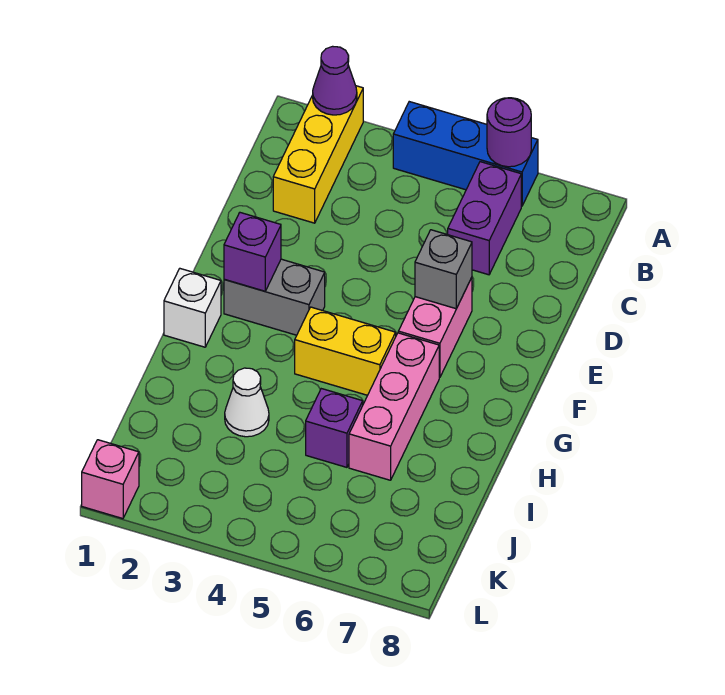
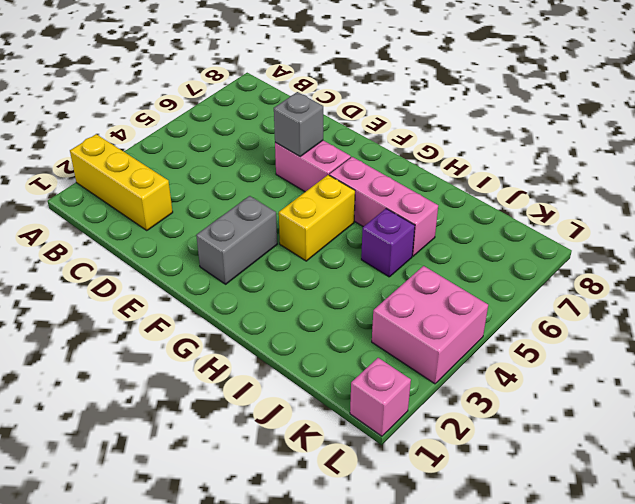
pink brick K3:L4 level 1 -> none
none -> blue brick A4:A6 level 1
none -> purple brick B6:C6 level 1
none -> white brick G1 level 1

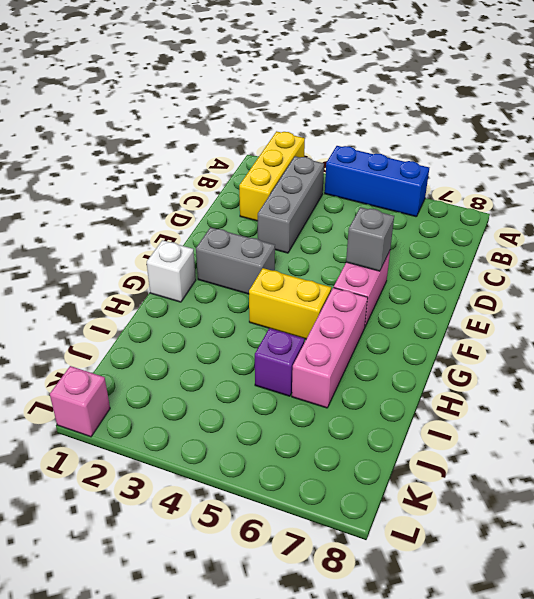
grey brick B3:D3 level 1 -> none
none -> purple brick B6:C6 level 1
none -> white cone I3 level 1
none -> purple cone A2 level 2

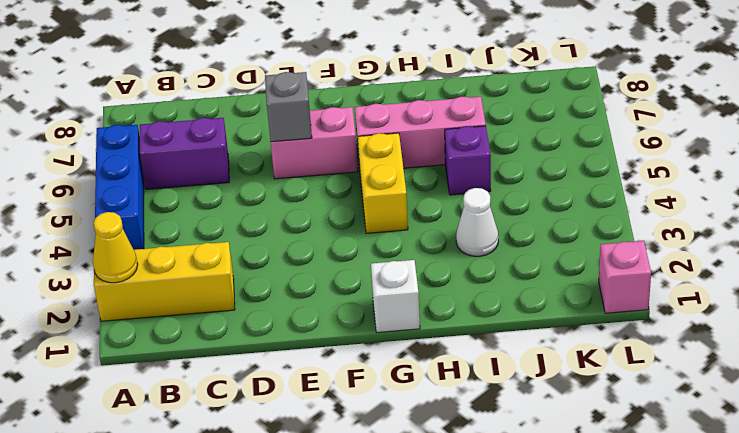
yellow cone A2 level 2 -> purple cone A2 level 2
none -> grey brick F2:F3 level 1
none -> purple round brick A6 level 2
none -> purple brick F2 level 2

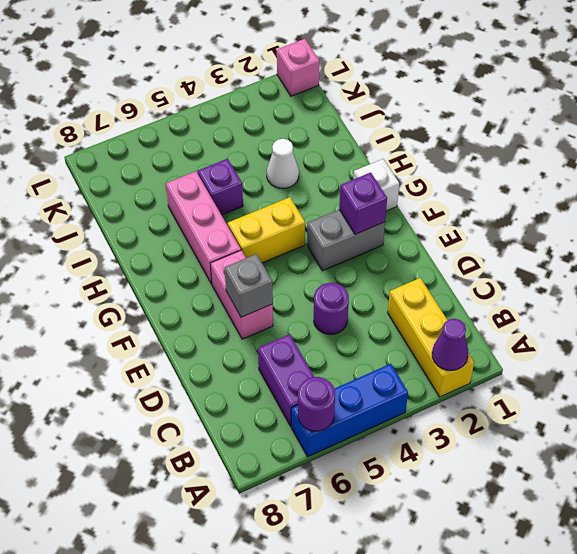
purple round brick D4 level 1 -> none

